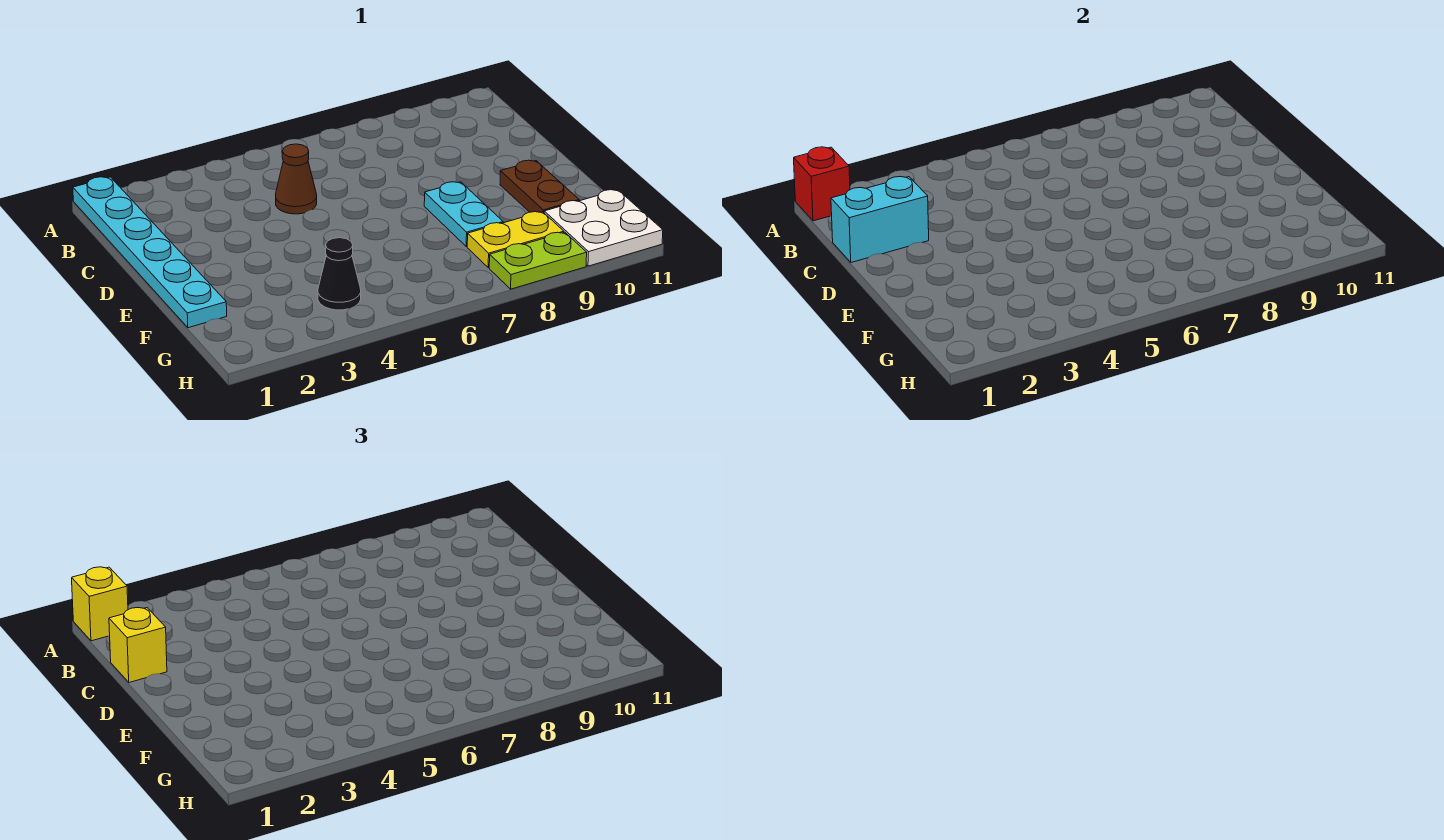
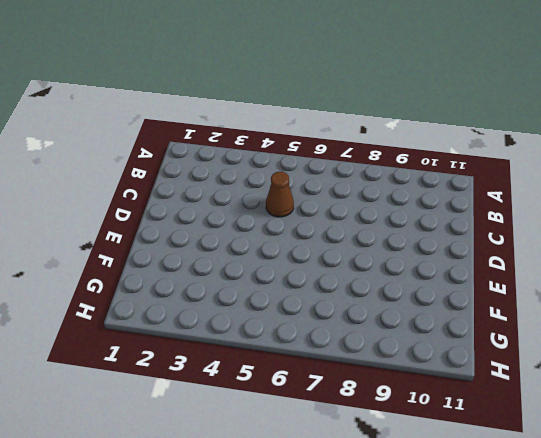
none -> cyan plate A1:F1 level 1
none -> cyan plate E8:F8 level 1
none -> brown plate E10:F10 level 1

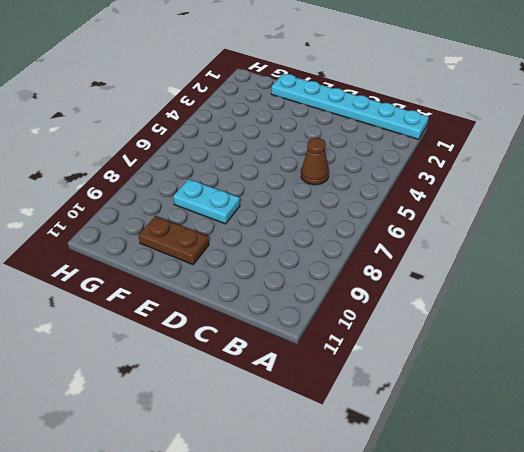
none -> black cone G4 level 1
none -> yellow plate G8:G9 level 1
none -> white plate G10:H11 level 1

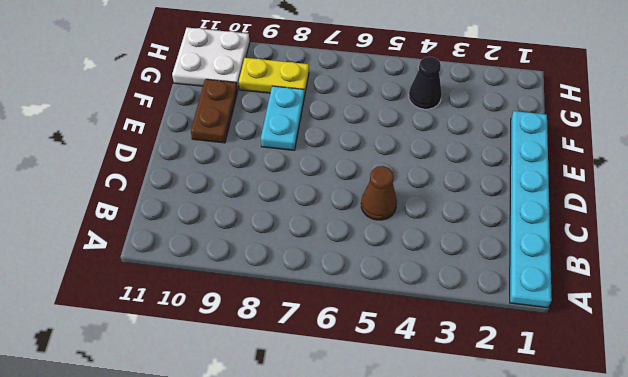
none -> lime plate H8:H9 level 1
none -> red brick A1 level 2
none -> cyan brick C1:C2 level 2

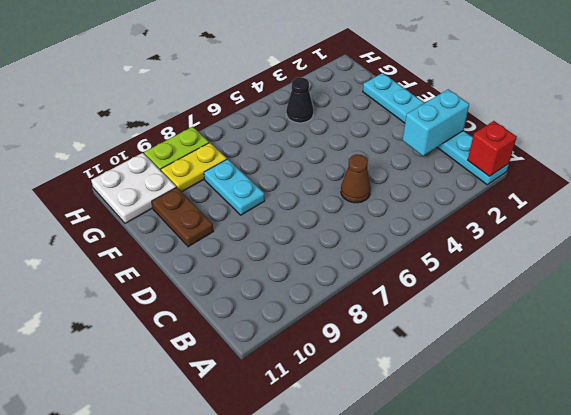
none -> yellow brick A1 level 3
none -> yellow brick C1 level 3

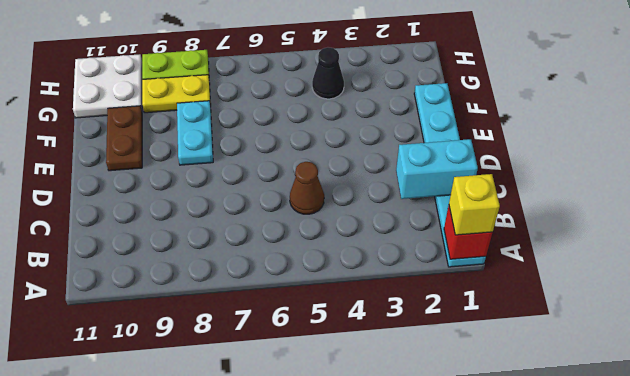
none -> yellow brick C1 level 3

